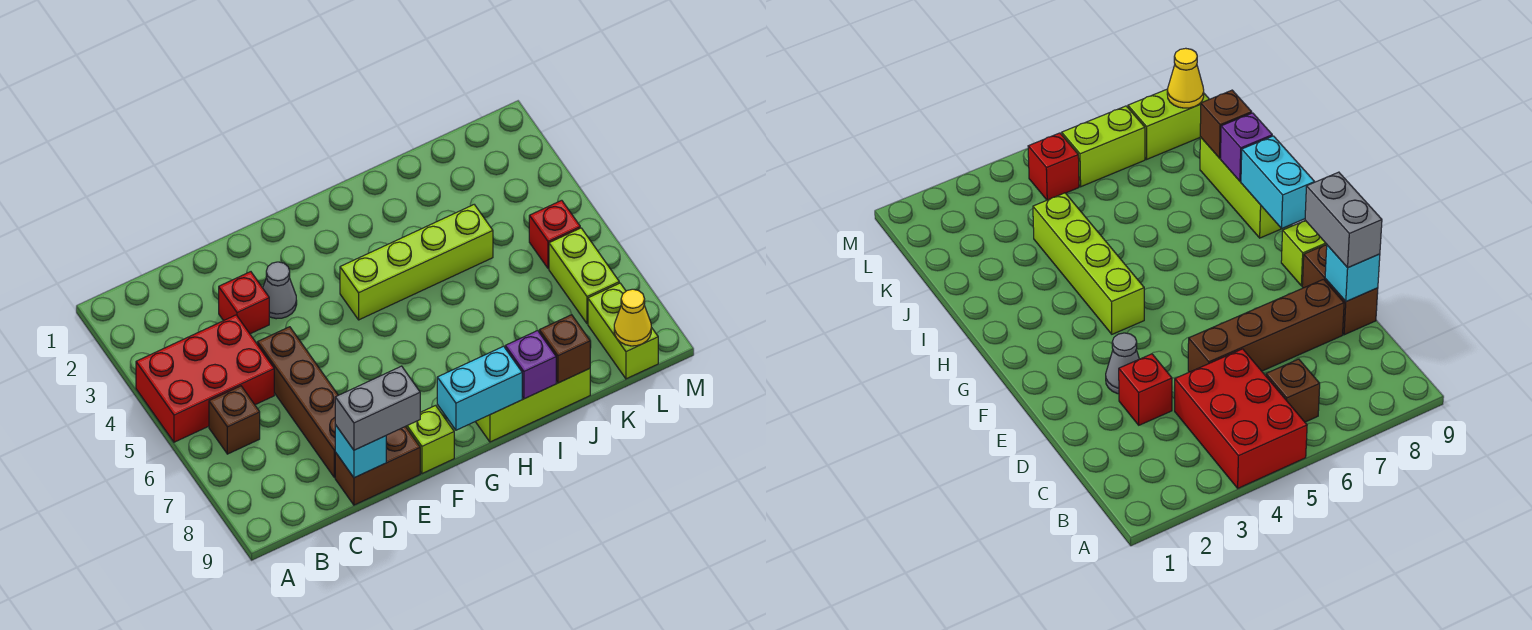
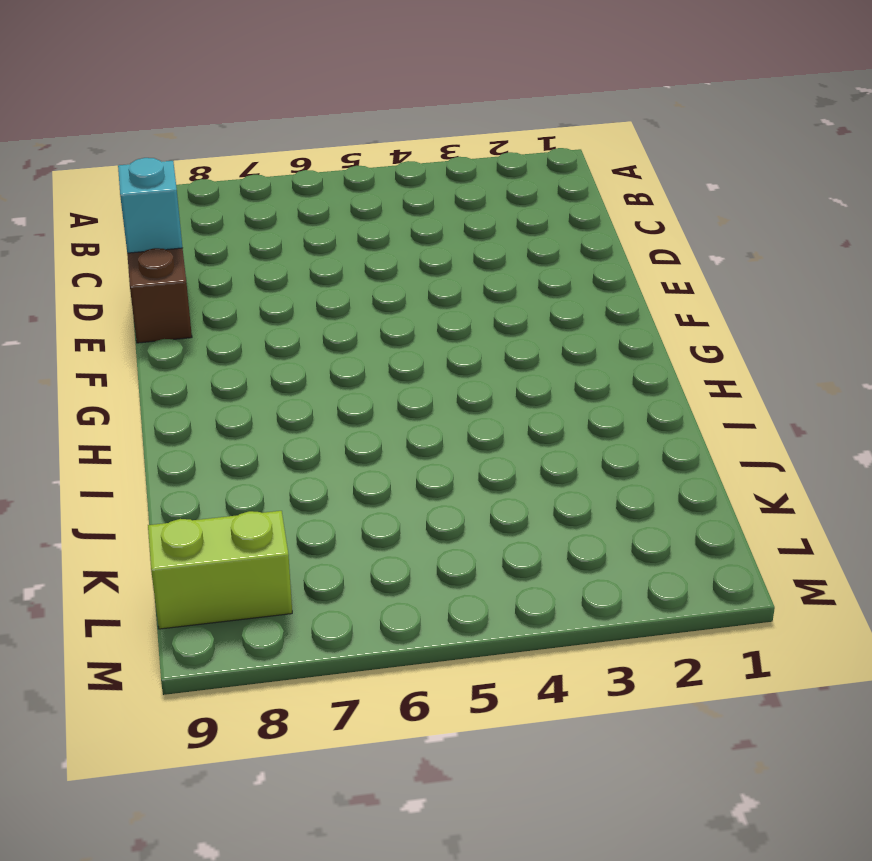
none -> red brick A4:C5 level 1
none -> brown brick B6 level 1
none -> red brick D3 level 1

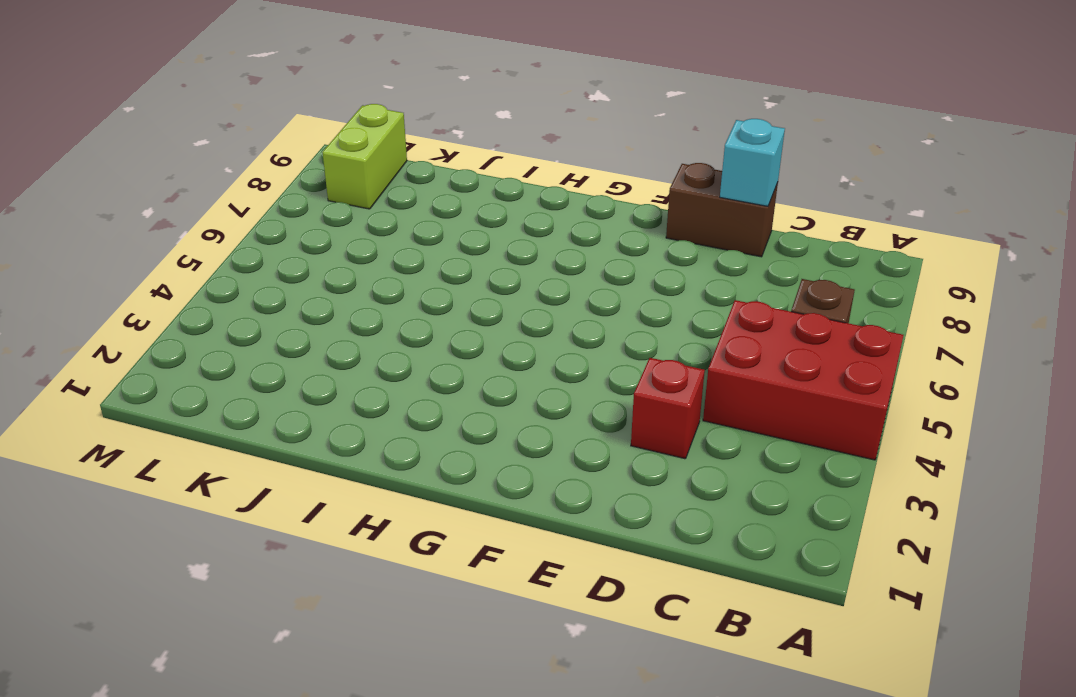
none -> brown brick D5:D8 level 1
none -> grey cone E3 level 1
none -> lime brick F9 level 1

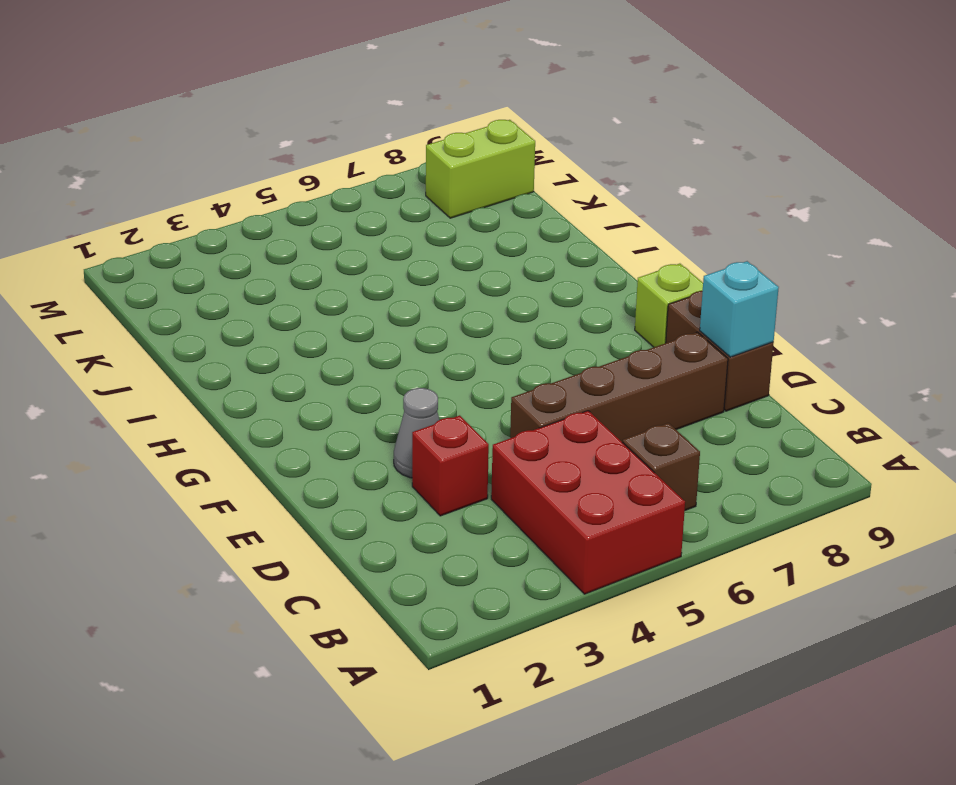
none -> lime brick G4:J4 level 1
none -> lime brick H9:J9 level 1
none -> red brick L5 level 1

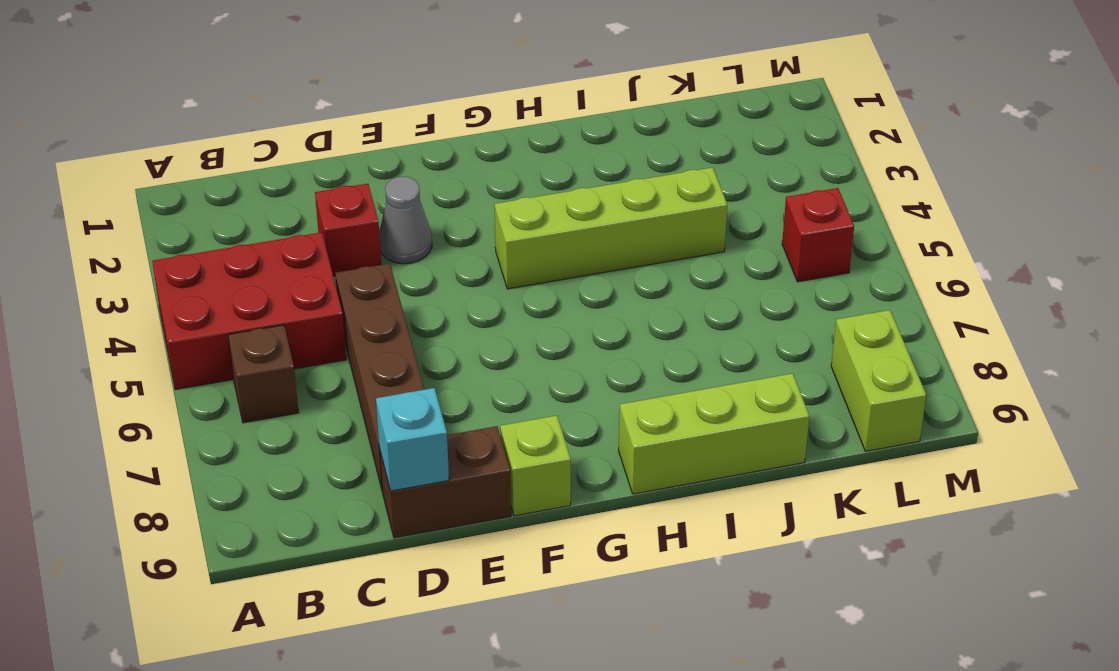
none -> lime brick L6:L7 level 1
none -> cyan brick G9:H9 level 2
none -> purple brick I9 level 2

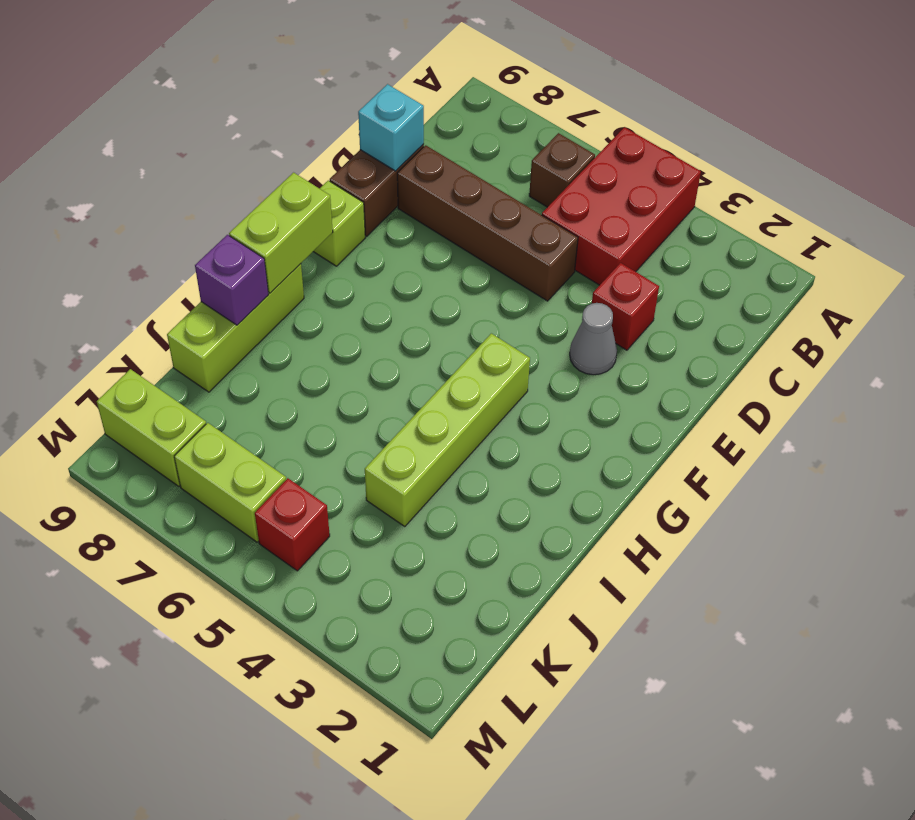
lime brick G9:H9 level 2 -> cyan brick G9:H9 level 2
none -> brown brick J9 level 2
none -> yellow cone L9 level 2
none -> grey brick D9:E9 level 3

